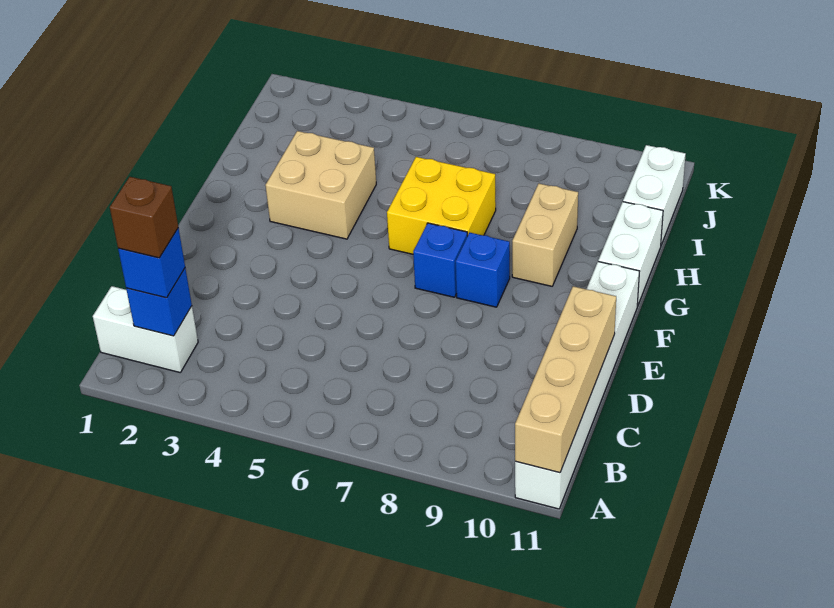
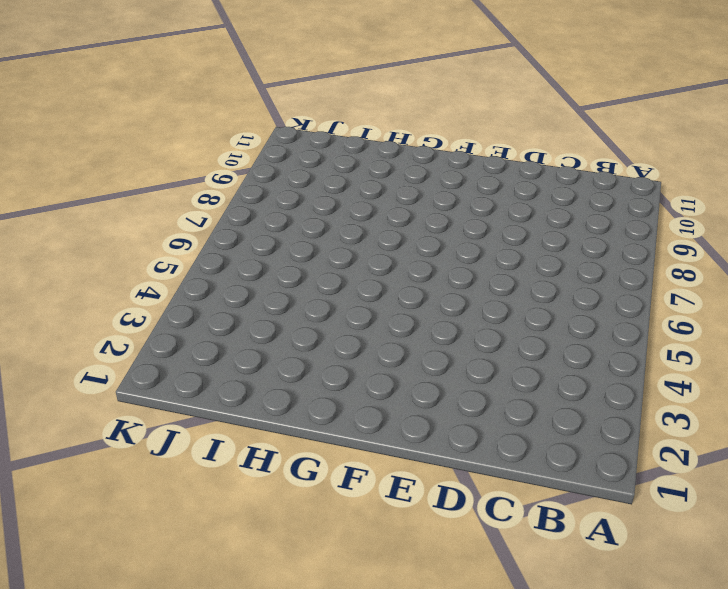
none -> white brick A11:F11 level 1
none -> white brick B1:B2 level 1
none -> blue brick F7 level 1

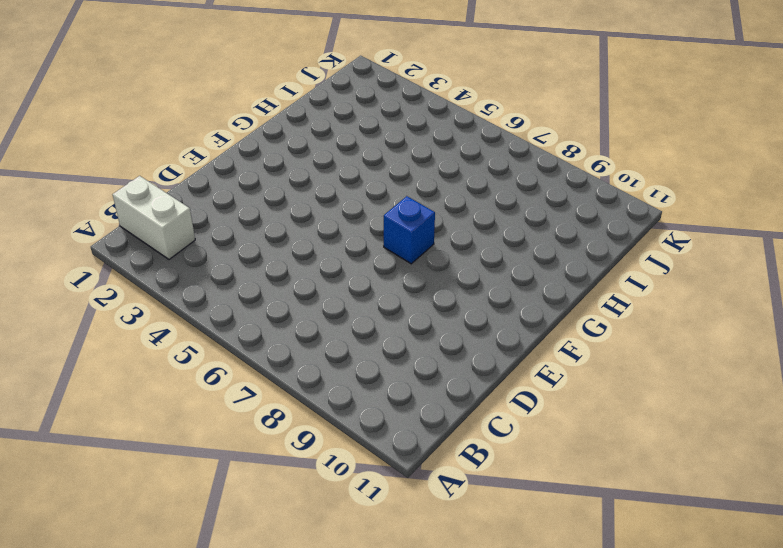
none -> white brick A11:F11 level 1
none -> blue brick F8 level 1
none -> tan brick G3:H4 level 1

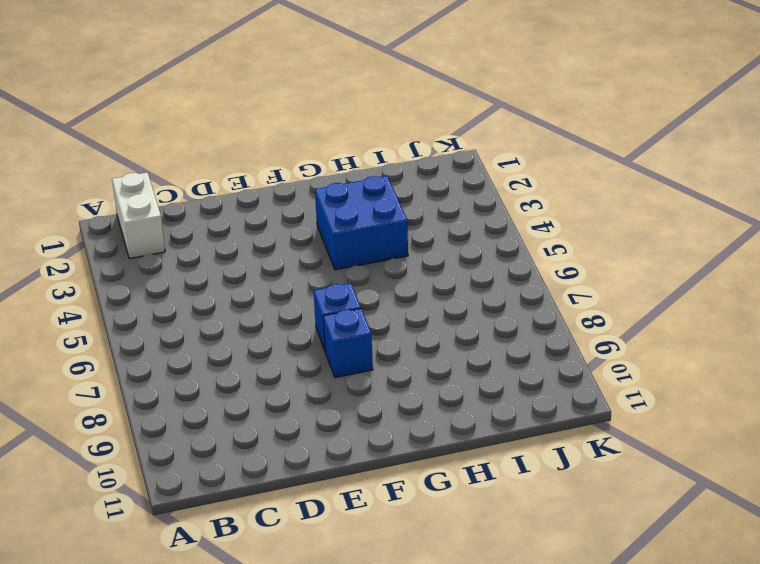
blue brick G3:H4 level 1 -> tan brick G3:H4 level 1
none -> white brick A11:F11 level 1
none -> yellow brick G6:H7 level 1
none -> tan brick G9:H9 level 1

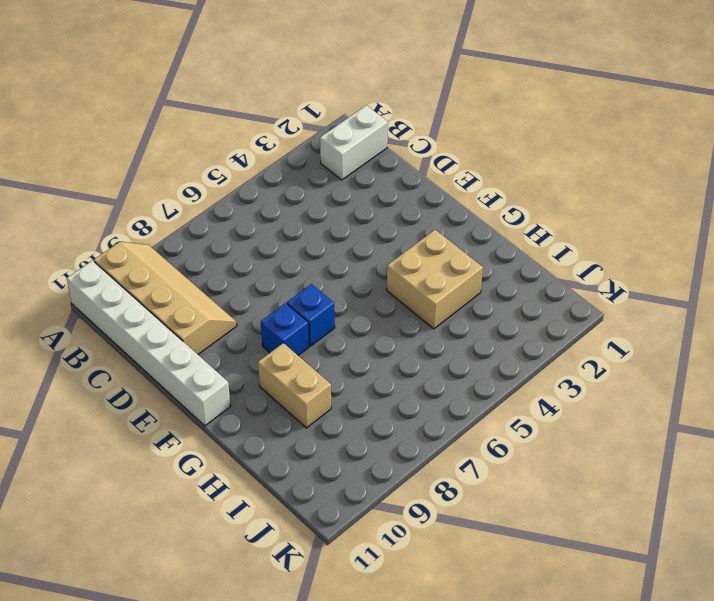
tan slope A9:D10 level 1 top 10 -> none
none -> yellow brick G6:H7 level 1
none -> white brick G11:H11 level 1
none -> white brick I11:J11 level 1

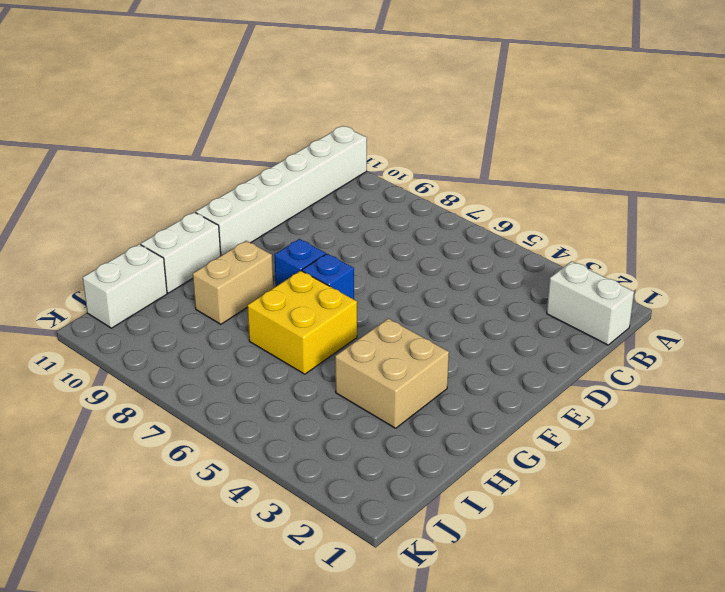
none -> tan brick A11:D11 level 2
none -> blue brick B2 level 2
none -> blue brick B2 level 3

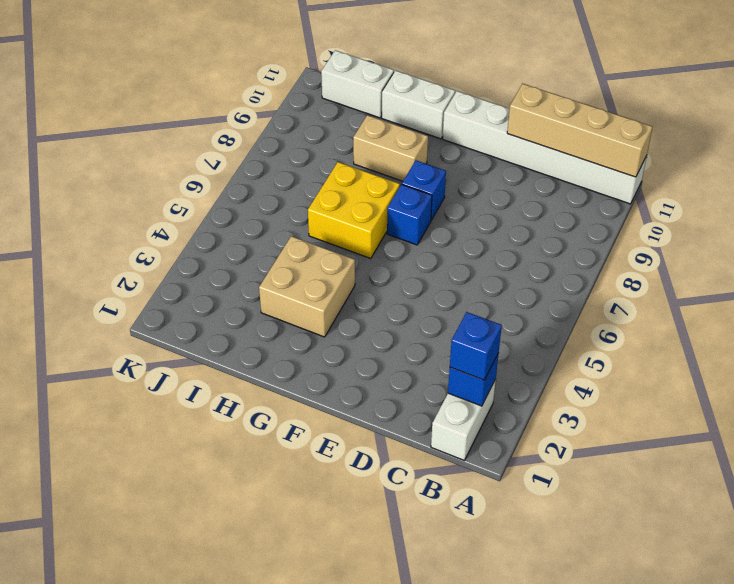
none -> brown brick B2 level 4

